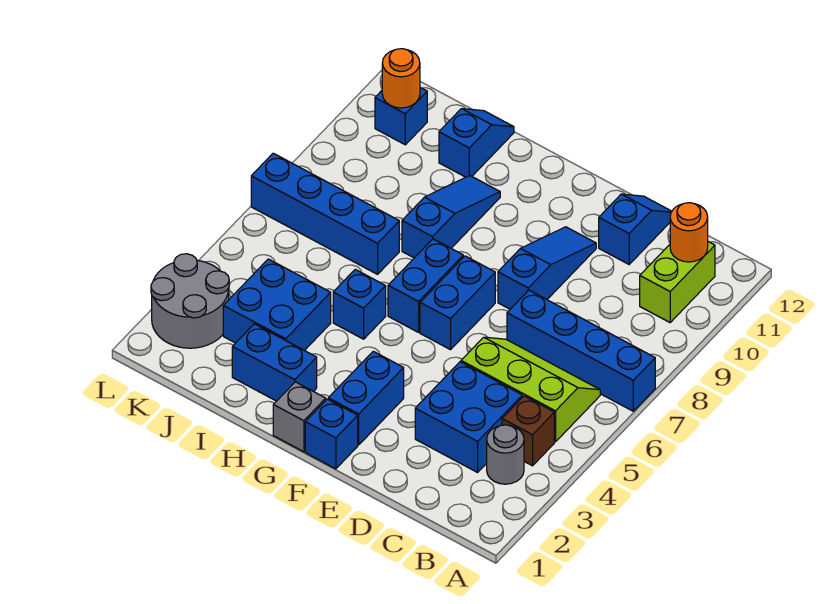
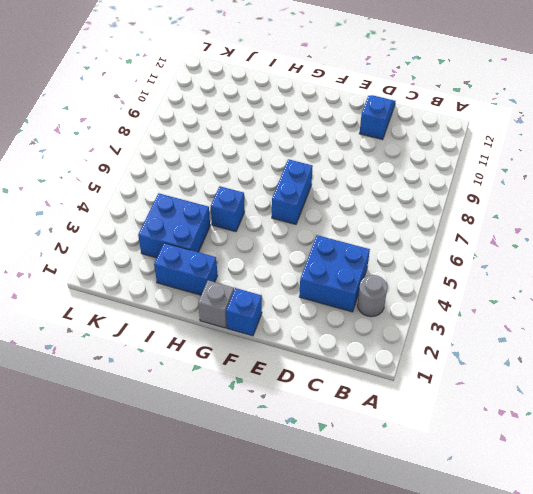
none -> blue brick A7:D7 level 1
none -> brown brick B4 level 1
none -> lime slope B5:D6 level 1 top 5

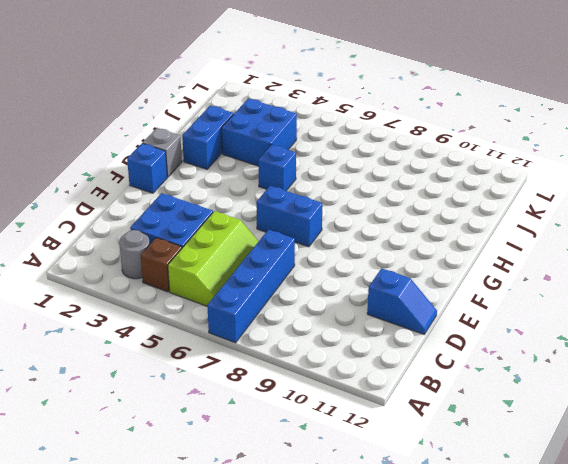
none -> lime brick B10:B11 level 1
none -> blue slope E8:E10 level 1 top 8
none -> blue brick F2:F3 level 1

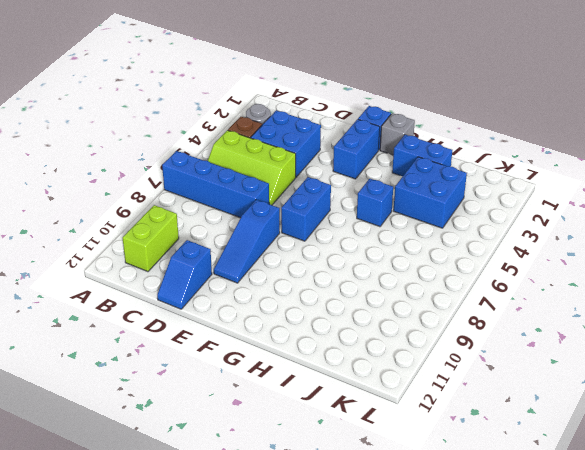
none -> blue brick G6:G7 level 1
none -> blue slope H8:H10 level 1 top 8
none -> blue brick I7:L7 level 1

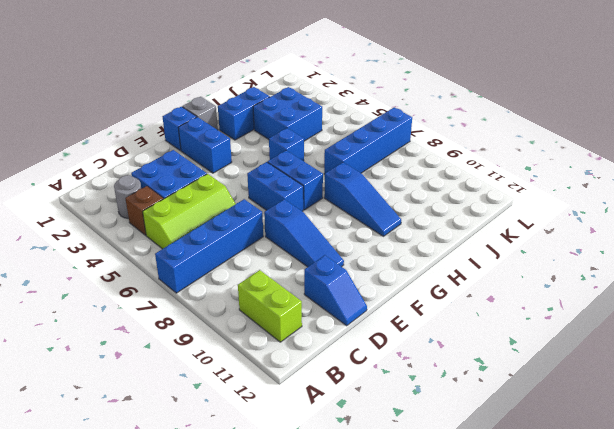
none -> blue slope I11:I12 level 1 top 11
none -> grey round brick K2:L3 level 1
none -> blue brick K11 level 1

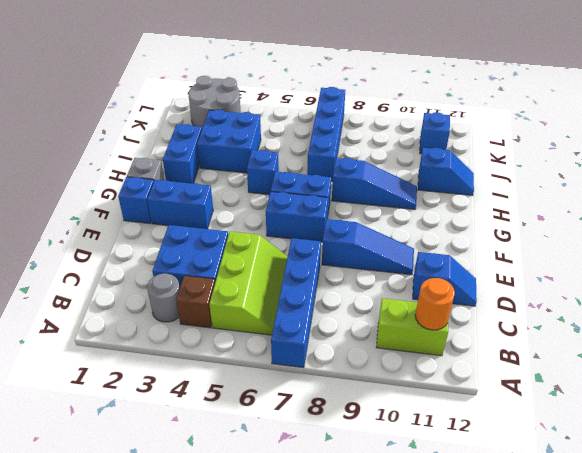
none -> orange round brick K11 level 2

